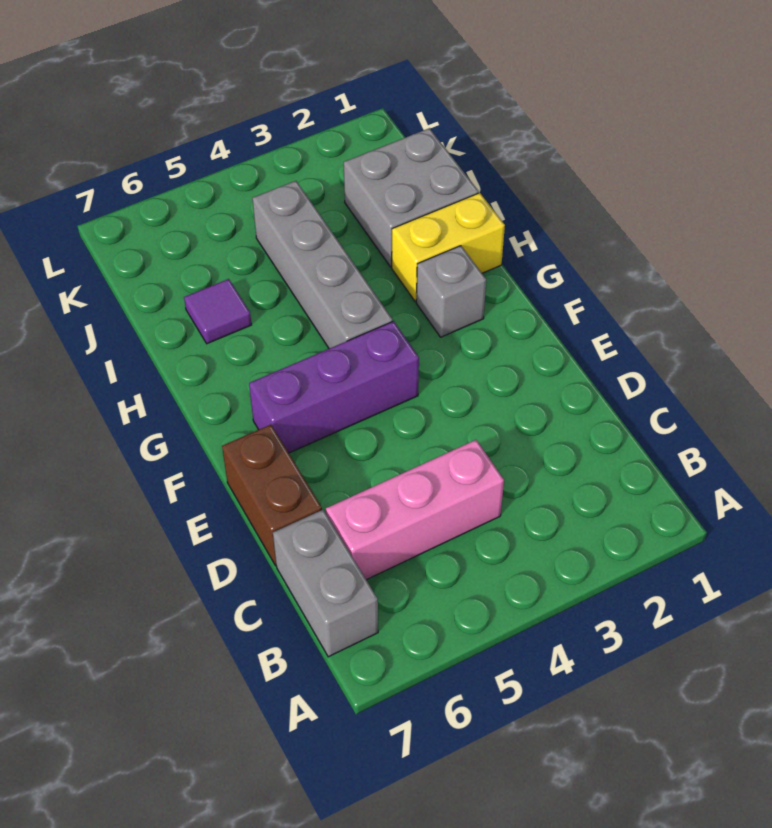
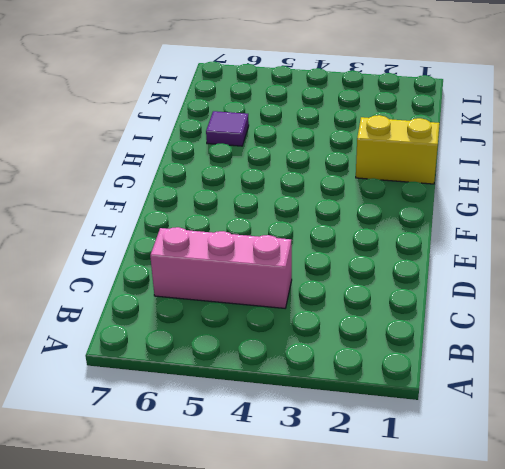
none -> grey brick B7:C7 level 1
none -> brown brick D7:E7 level 1

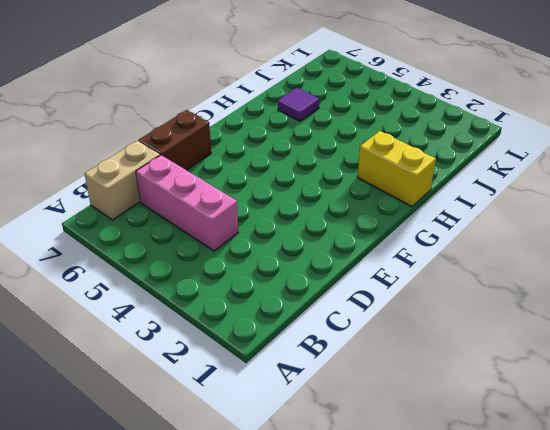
tan brick B7:C7 level 1 -> grey brick B7:C7 level 1
none -> purple brick F4:F6 level 1
none -> grey brick G2 level 1

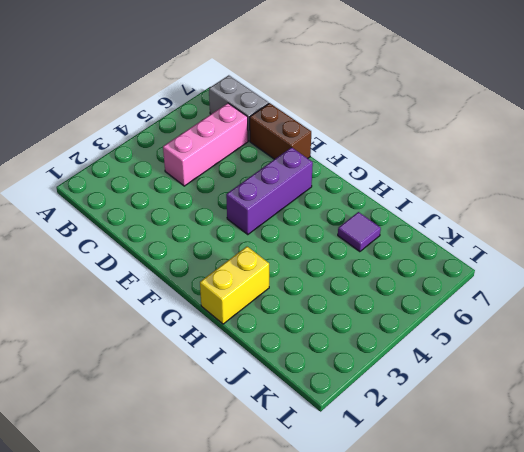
none -> grey brick G2 level 1
none -> grey brick G4:J4 level 1

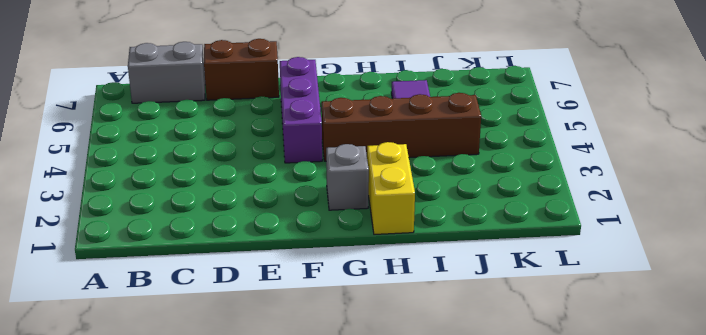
brown brick G4:J4 level 1 -> grey brick G4:J4 level 1
none -> pink brick C4:C6 level 1
none -> grey brick I1:J2 level 1

